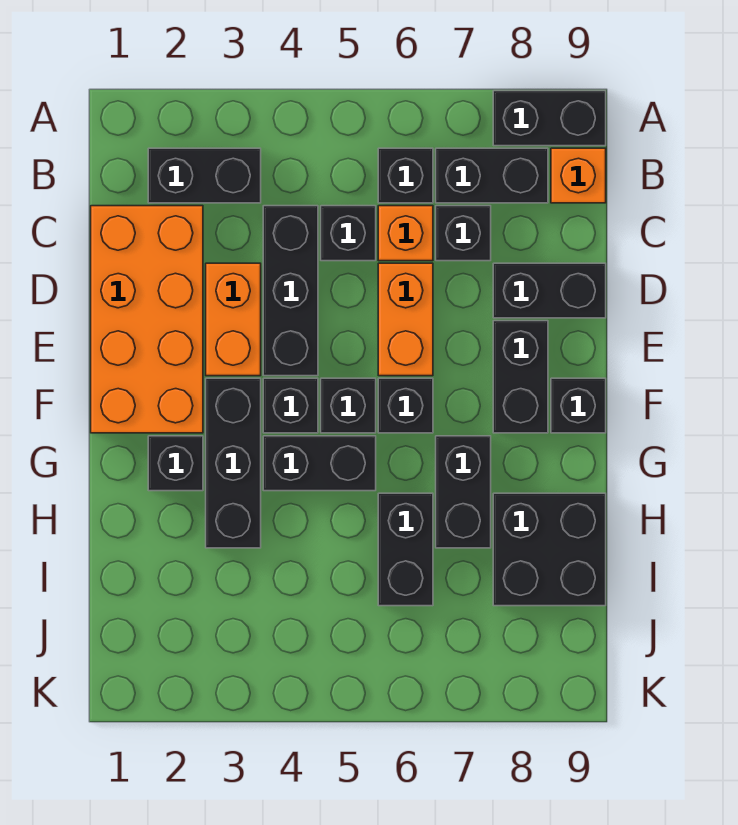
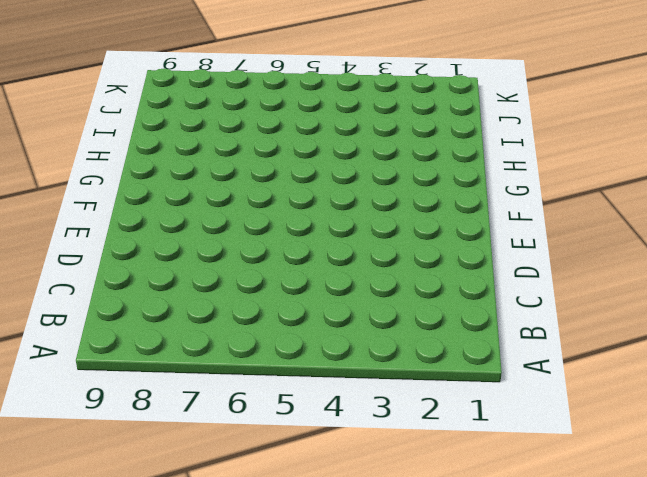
none -> black brick A8:A9 level 1
none -> black brick B2:B3 level 1
none -> black brick B6 level 1

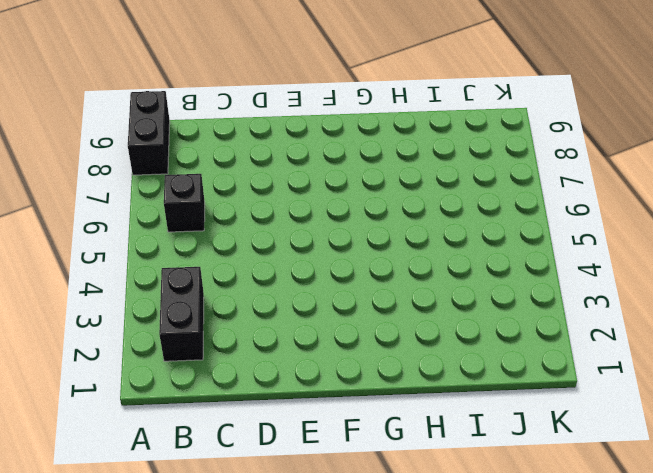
none -> black brick B7:B8 level 1
none -> orange brick B9 level 1
none -> orange brick C1:F2 level 1

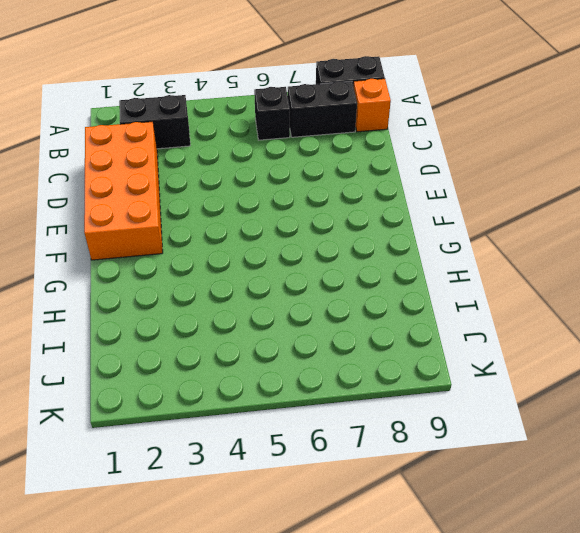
none -> black brick C4:E4 level 1
none -> black brick C5 level 1
none -> orange brick C6 level 1

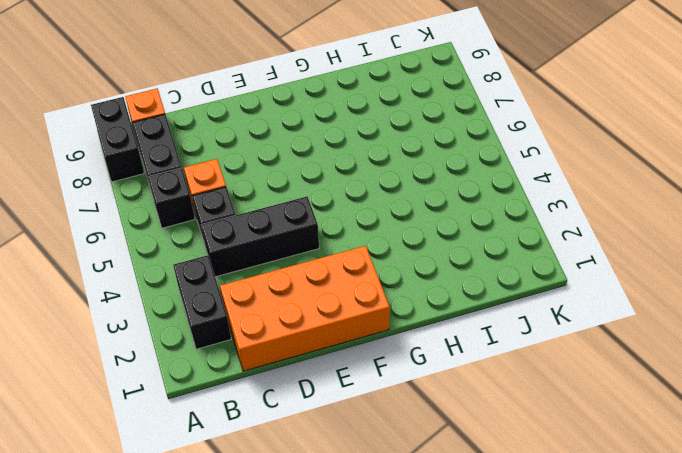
none -> black brick C7 level 1
none -> orange brick D3:E3 level 1
none -> orange brick D6:E6 level 1

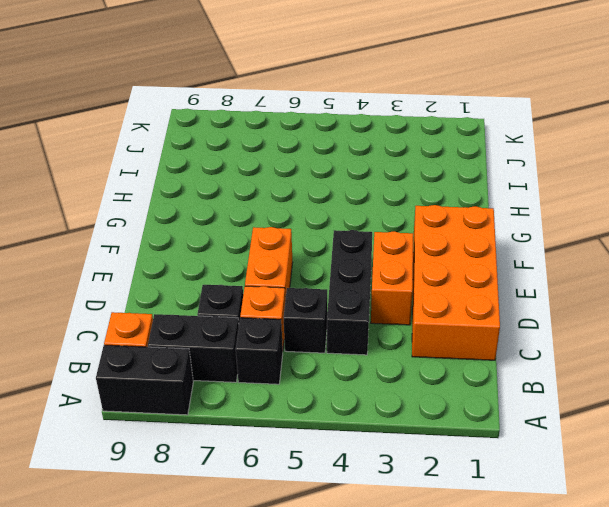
none -> black brick B2:B3 level 1
none -> black brick D8:D9 level 1
none -> black brick E8:F8 level 1

